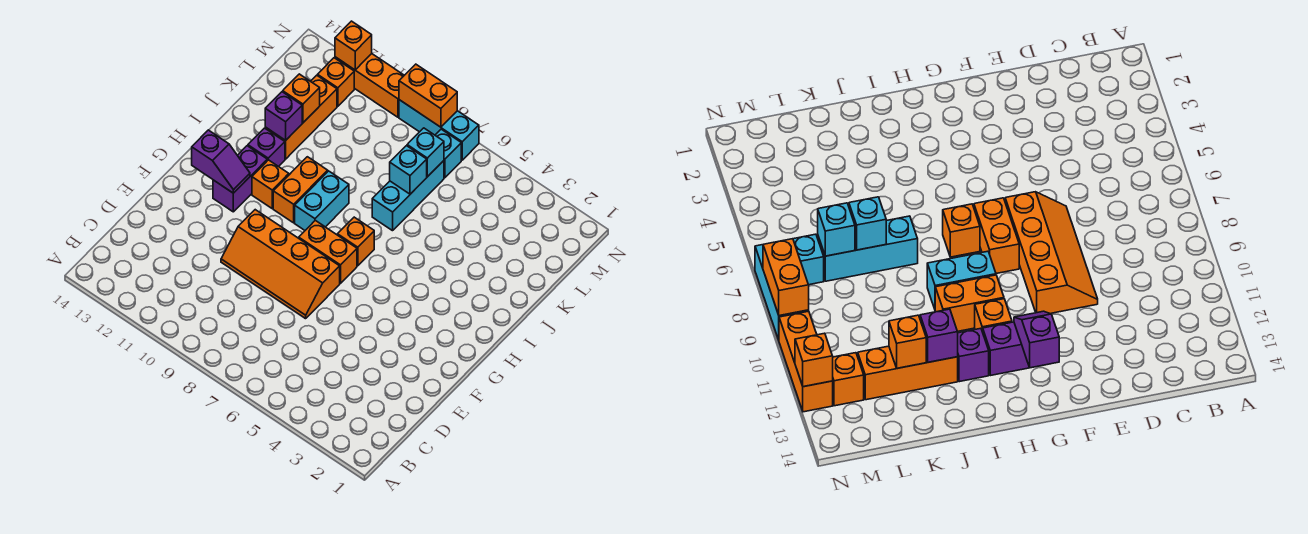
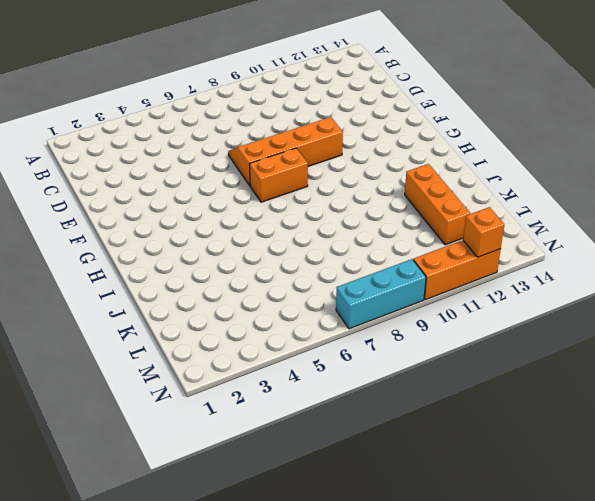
none -> purple brick G12:H12 level 1
none -> orange brick H7 level 1
none -> cyan brick H9:I9 level 1

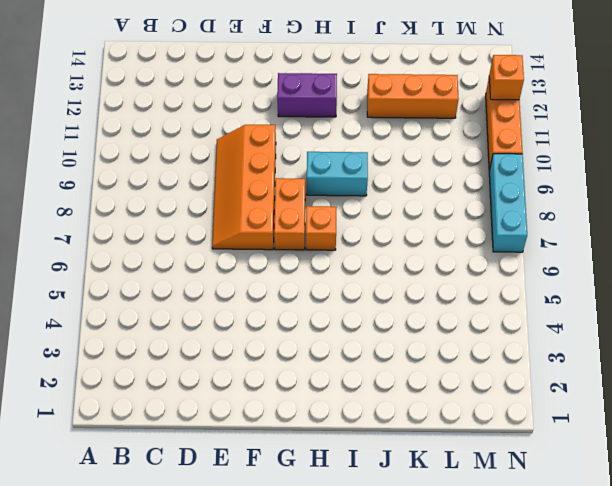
none -> orange brick H10:I10 level 1
none -> orange brick H11 level 1
none -> purple brick I12 level 1

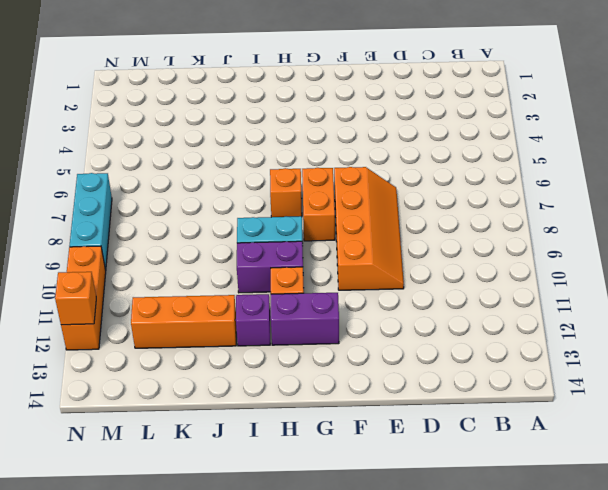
purple brick H10:I10 level 1 -> orange brick H10:I10 level 1
none -> cyan brick J7:L7 level 1
none -> cyan brick M7 level 1
none -> orange brick M12 level 1

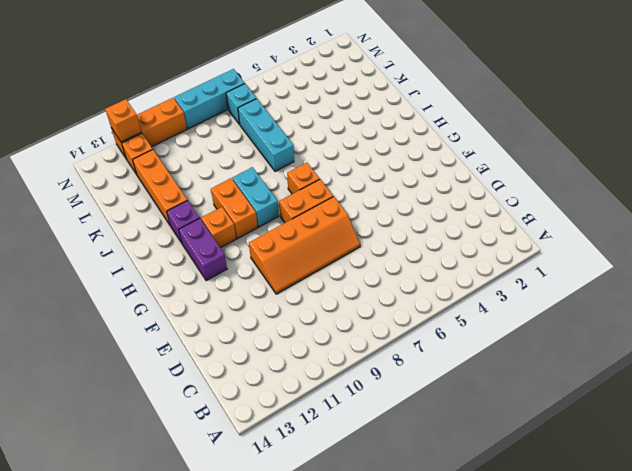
none -> purple slope G12:G13 level 2 top 13
none -> purple brick J12 level 2
none -> cyan brick K7 level 2

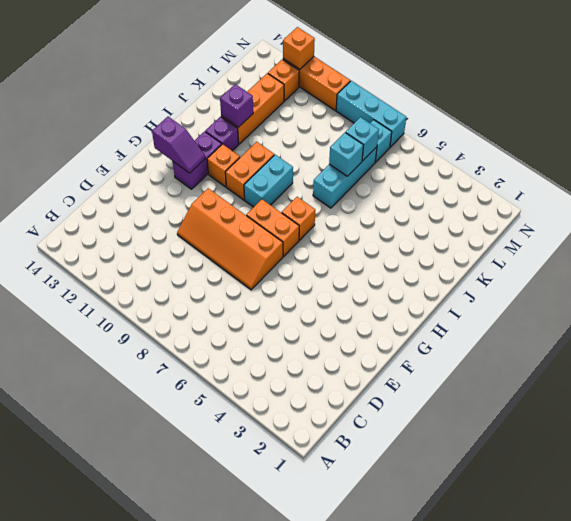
none -> orange brick K12 level 2
none -> orange brick N8:N9 level 2

